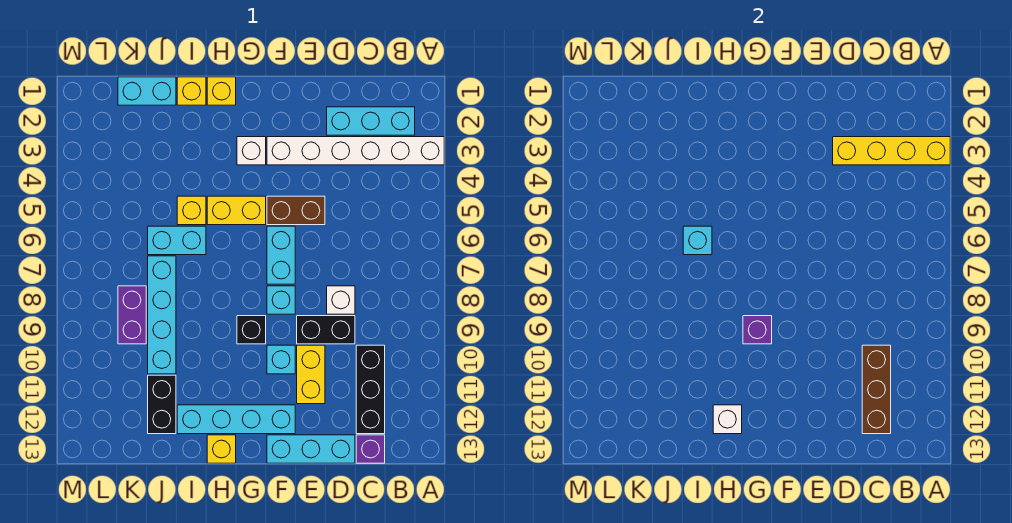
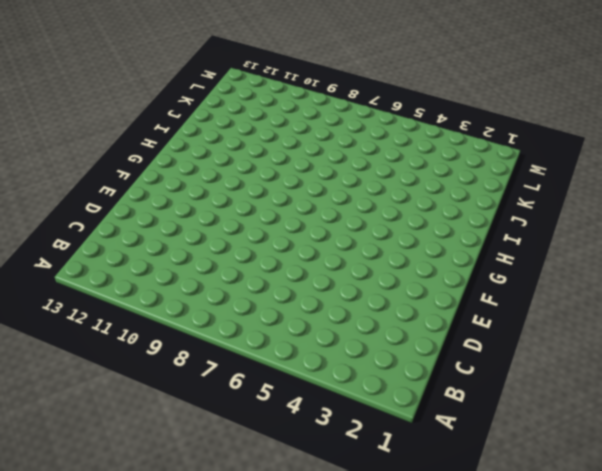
none -> white brick A3:F3 level 1
none -> cyan brick B2:D2 level 1
none -> black brick C10:C12 level 1
none -> purple brick C13 level 1

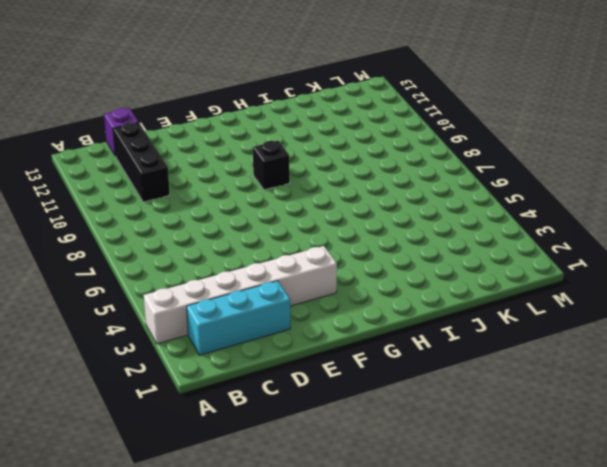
none -> white brick D8 level 1
none -> black brick D9:E9 level 1
none -> cyan brick D13:F13 level 1
none -> brown brick E5:F5 level 1

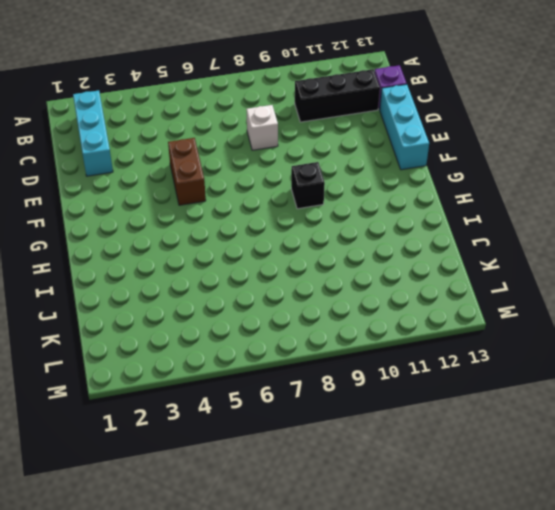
none -> white brick A3:F3 level 1
none -> black brick D9:E9 level 1
none -> yellow brick E10:E11 level 1
none -> cyan brick F6:F7 level 1

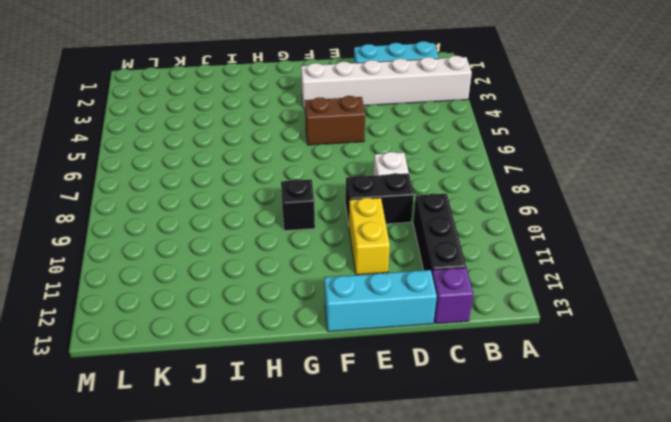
none -> cyan brick F6:F7 level 1
none -> cyan brick F8 level 1
none -> cyan brick F10 level 1
none -> cyan brick F12:I12 level 1

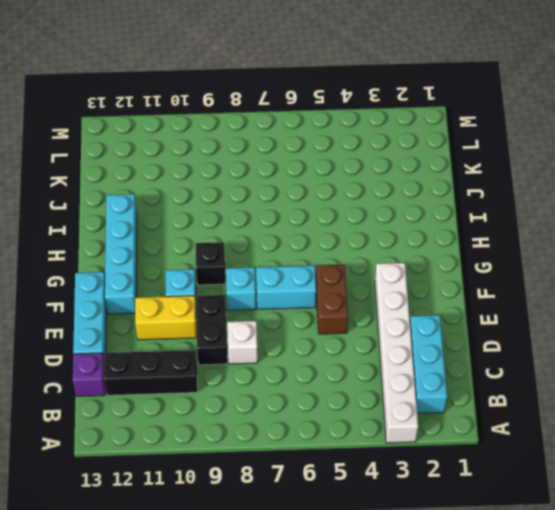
none -> white brick G3 level 1
none -> yellow brick G5:H5 level 1
none -> yellow brick H1 level 1
none -> yellow brick H13 level 1

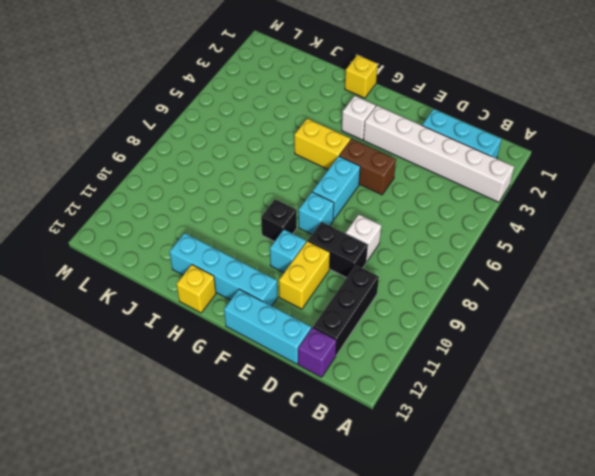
none -> yellow brick I1 level 1
none -> yellow brick I5 level 1
none -> cyan brick I6:J6 level 1
none -> cyan brick J1:K1 level 1

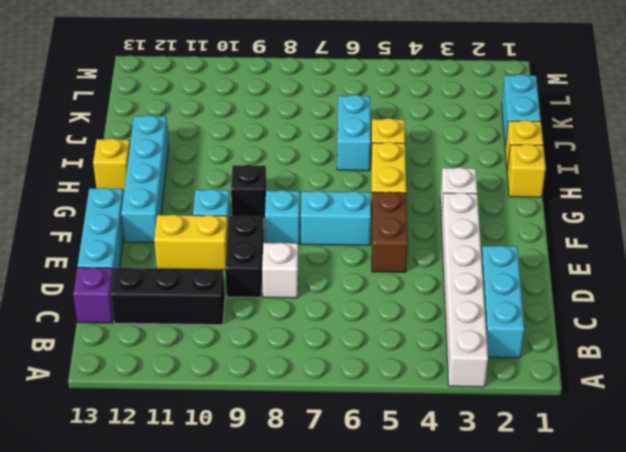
none -> cyan brick J7:J10 level 1
none -> black brick J11:J12 level 1
none -> purple brick K8:K9 level 1
none -> yellow brick A3:D3 level 2

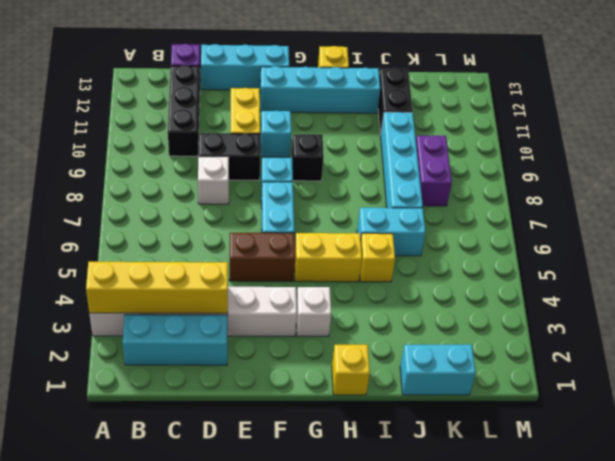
none -> yellow brick I1 level 1
none -> brown brick C10:C12 level 2
none -> purple brick G9 level 2
none -> white brick H12 level 2

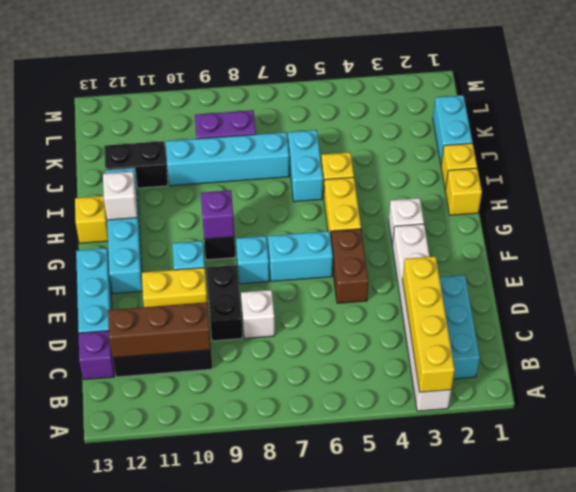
none -> cyan brick I6 level 2

